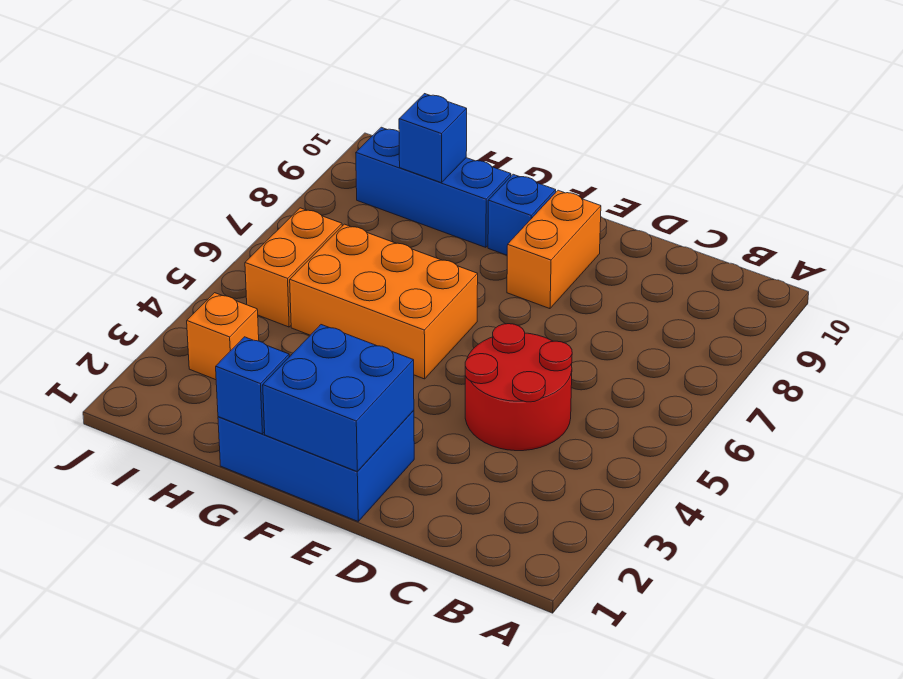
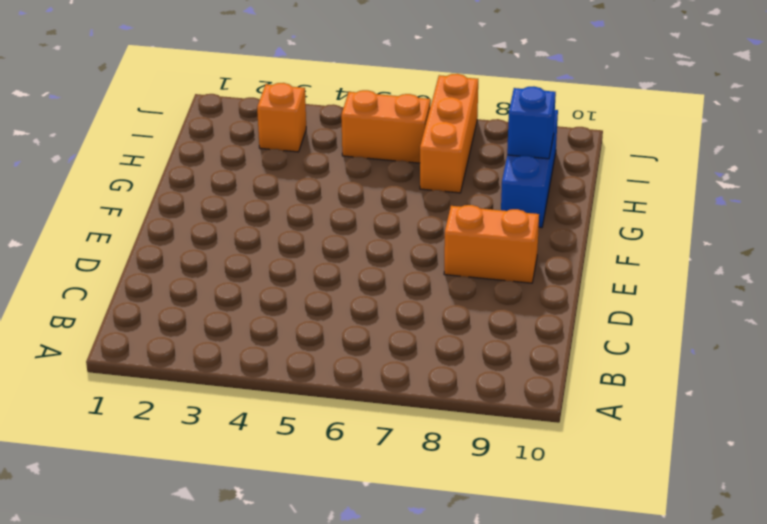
orange brick H7:J7 level 1 -> none
none -> red round brick C4:D5 level 1
none -> blue brick E1:G2 level 1

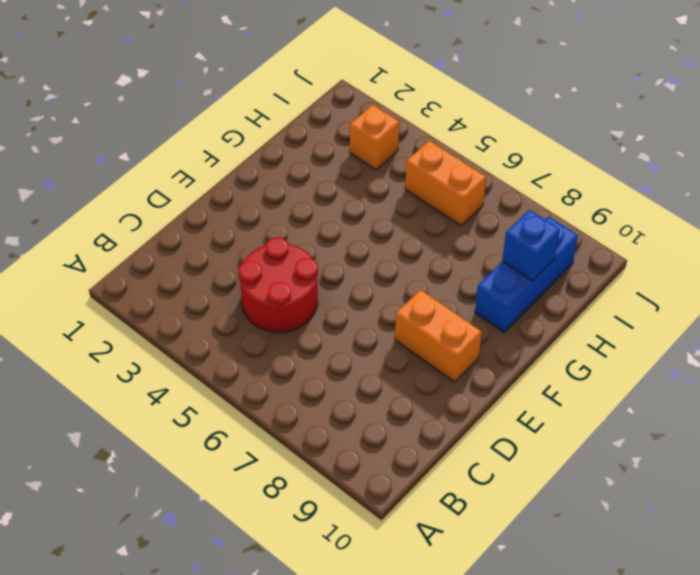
none -> blue brick E1:G2 level 1
none -> orange brick F5:H6 level 1

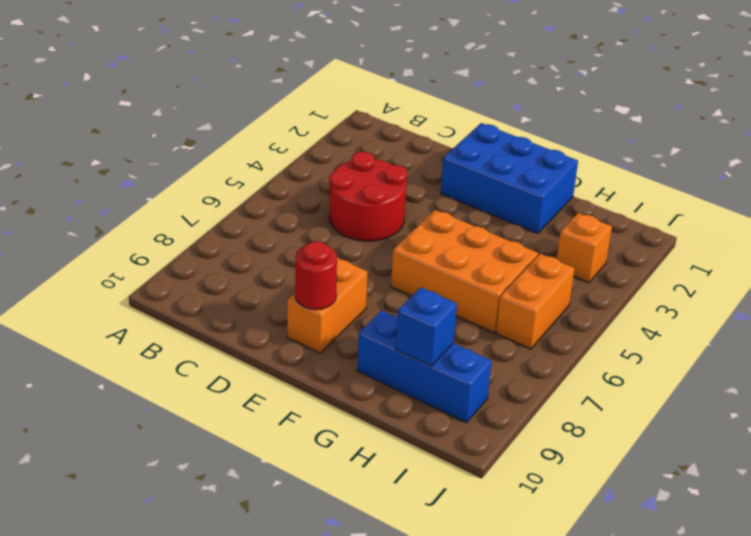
red round brick E9 level 2 -> none
none -> blue brick F9 level 1
none -> blue brick E1:F2 level 2

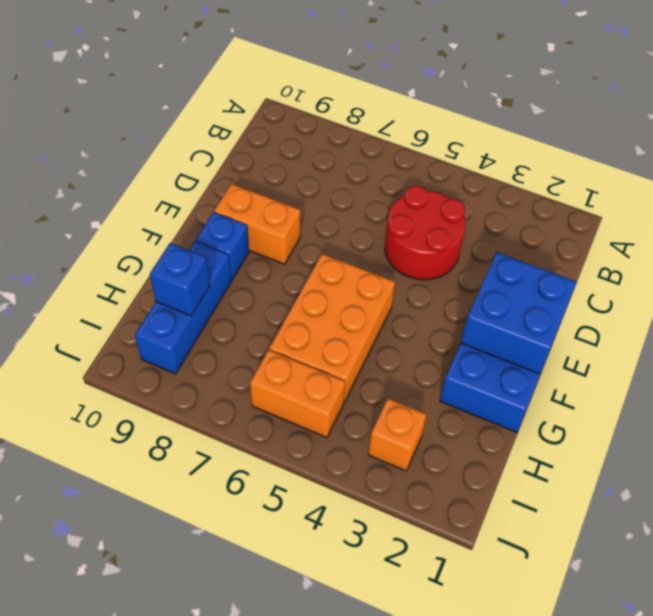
none -> blue brick G1 level 2

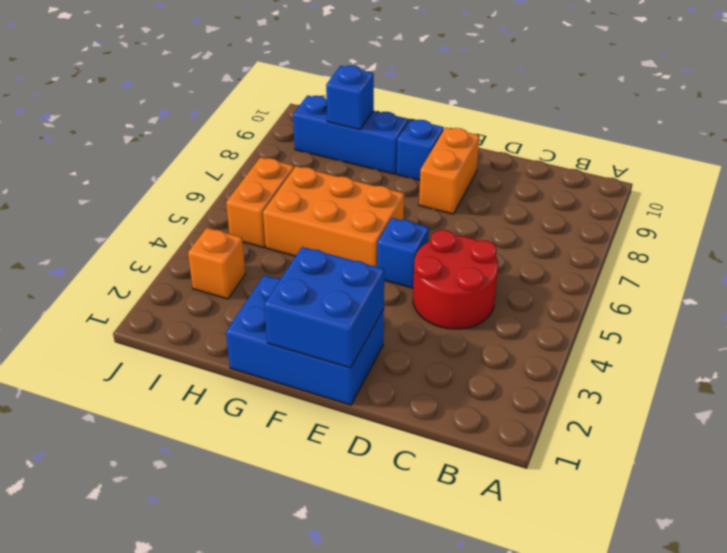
blue brick E5 level 1 -> blue brick G1 level 2

